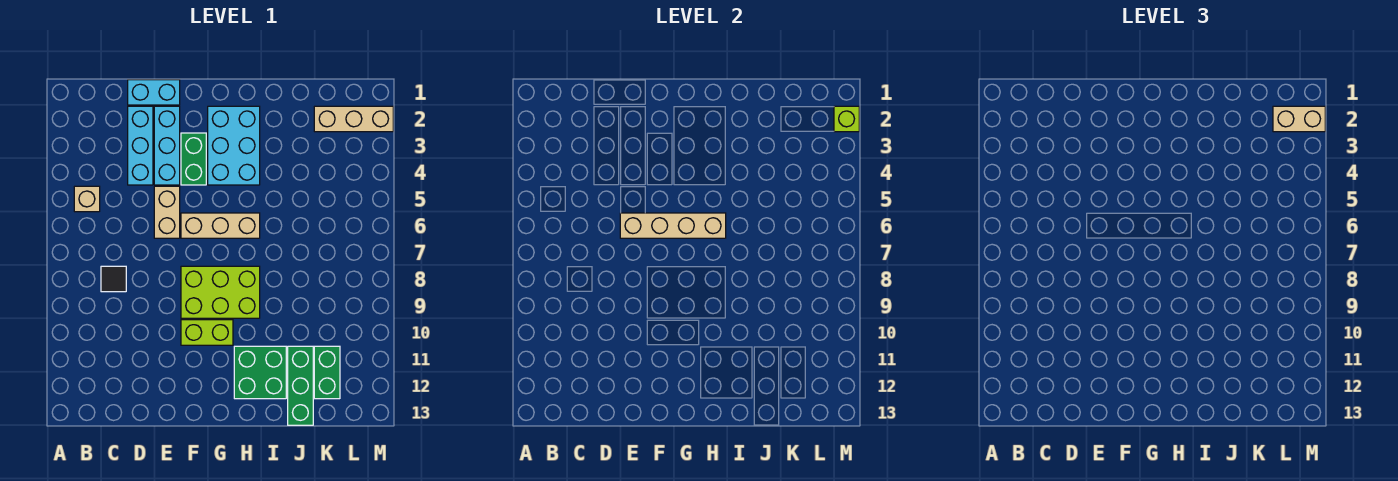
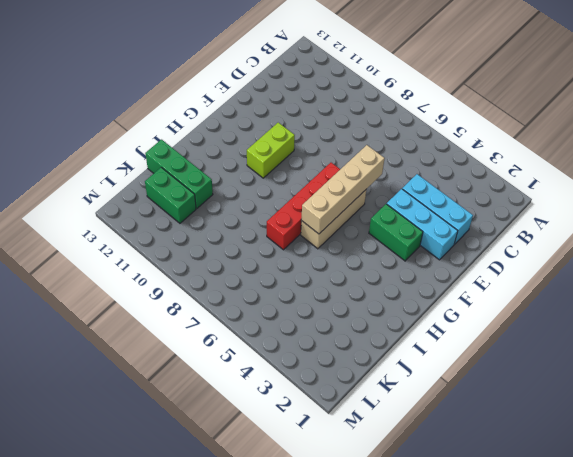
red brick F7:I7 level 1 -> none
none -> tan brick B5 level 1
none -> black tile C8 level 1
none -> cyan brick D1:E1 level 1

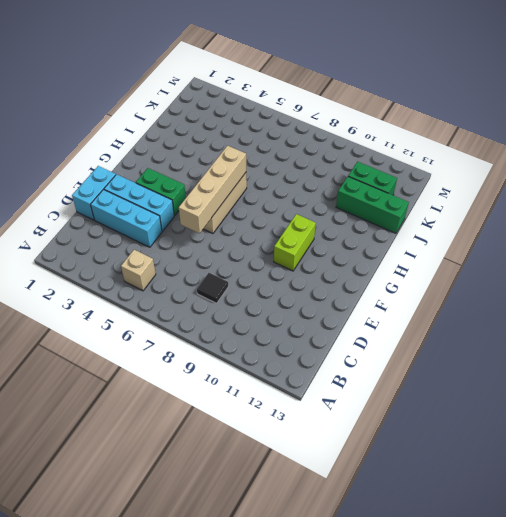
none -> tan brick E5:E6 level 1
none -> lime brick F8:H9 level 1
none -> cyan brick G2:H4 level 1

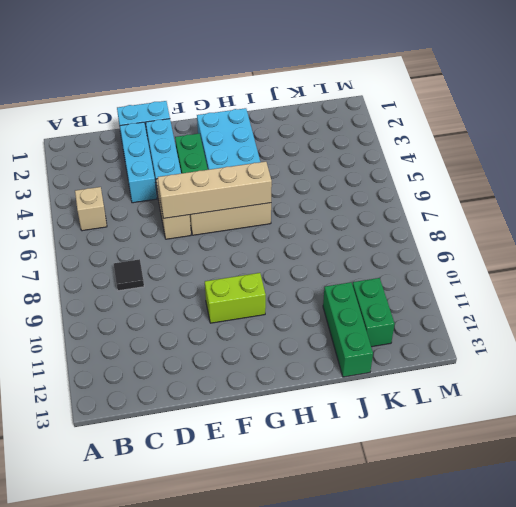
none -> lime brick F8:H9 level 1
none -> green brick H11:I12 level 1
none -> tan brick K2:M2 level 1

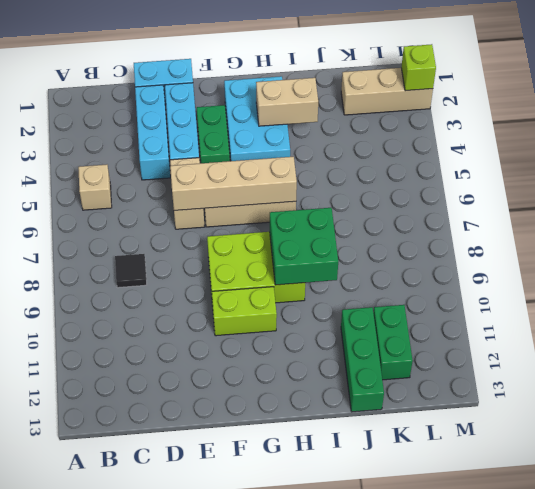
tan brick H3:I3 level 2 -> tan brick L2:M2 level 3
green brick H8:I9 level 2 -> green brick H11:I12 level 1

